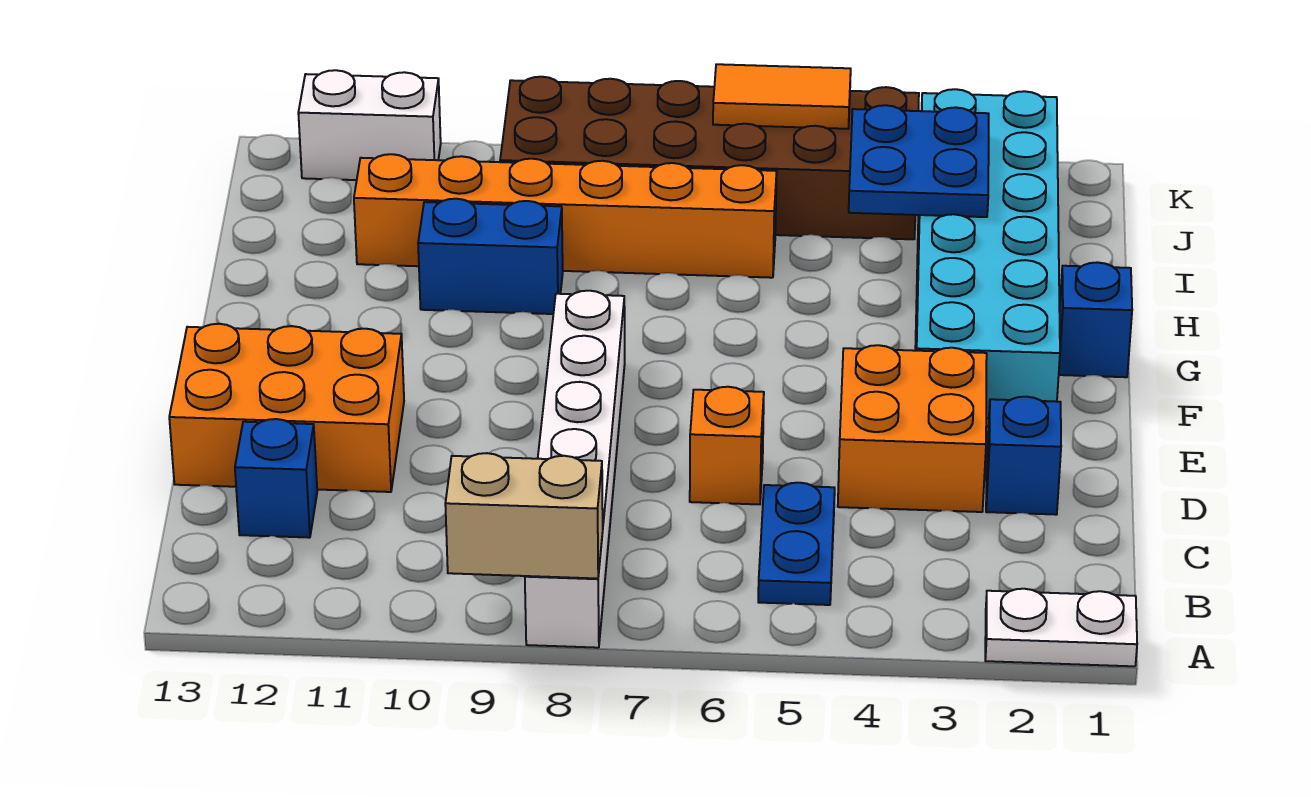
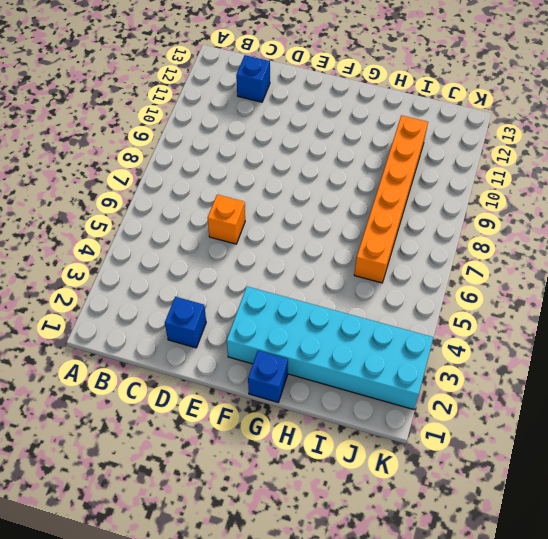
none -> white plate A1:A2 level 1
none -> white brick A8:F8 level 1
none -> blue plate B5:C5 level 1

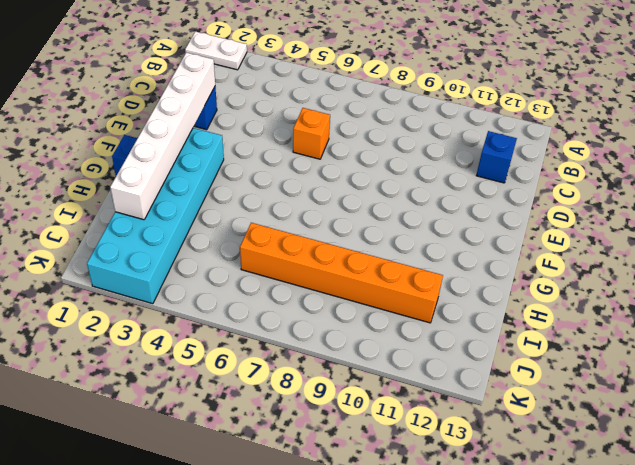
white brick D2:I2 level 2 -> white brick A8:F8 level 1
none -> blue plate B5:C5 level 1
none -> orange brick D3:E4 level 1
none -> orange brick D11:E13 level 1

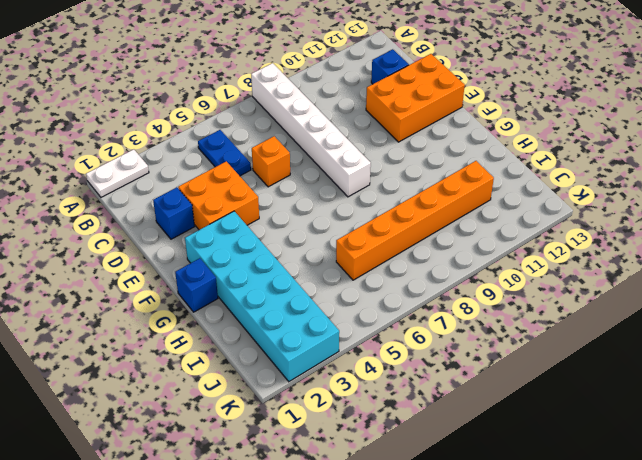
none -> blue brick H9:H10 level 1
none -> brown brick J4:K9 level 1
none -> white brick K11:K12 level 1

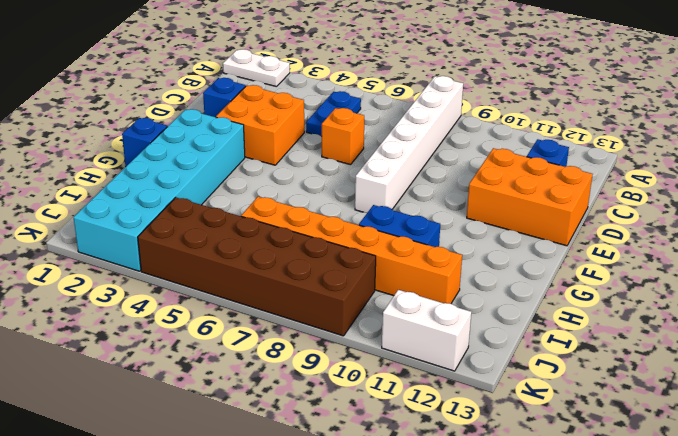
none -> tan brick A8:A9 level 2
none -> blue plate I3:J4 level 2
none -> orange tile K5:K6 level 2

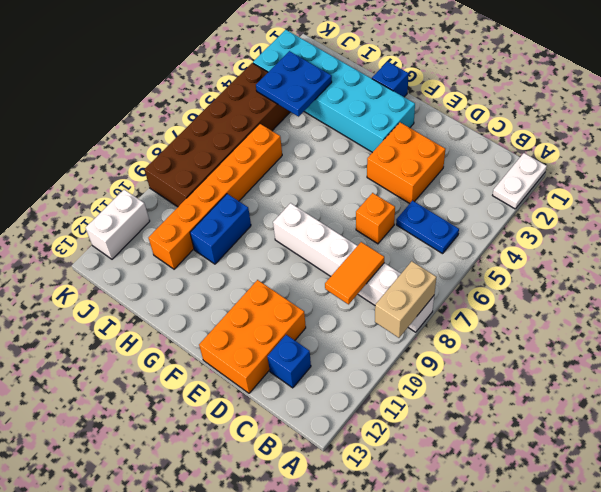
orange tile C8:C9 level 2 -> orange tile K5:K6 level 2
none -> blue brick D2 level 1

